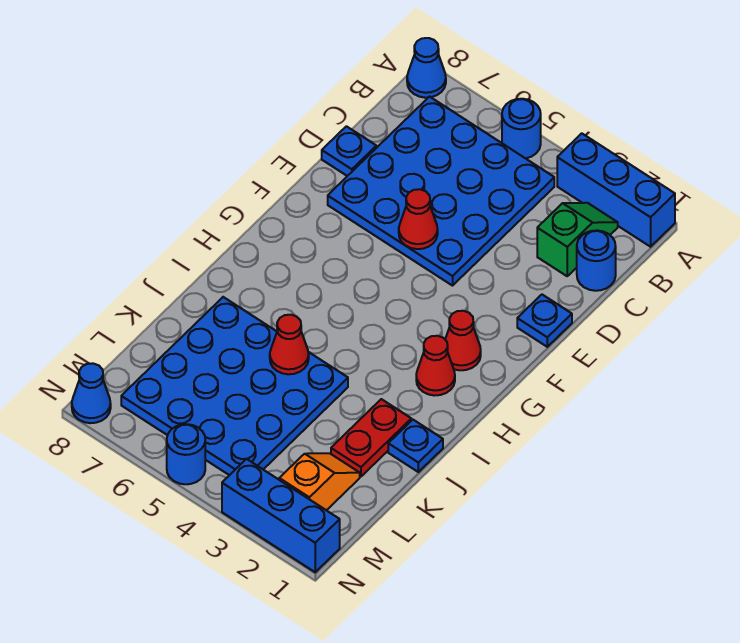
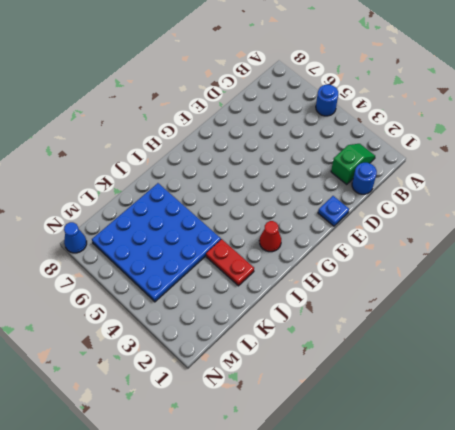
red plate J2:J3 level 1 -> red plate J2:K2 level 1
none -> blue brick A1:A3 level 1
none -> blue cone A8 level 1
none -> blue plate B4:E7 level 1

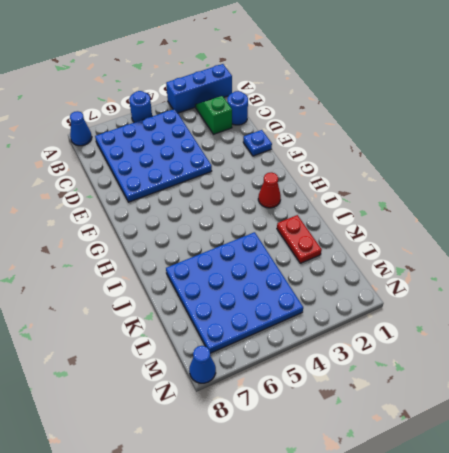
none -> blue plate D8 level 1
none -> red cone G2 level 1
none -> blue plate J1 level 1

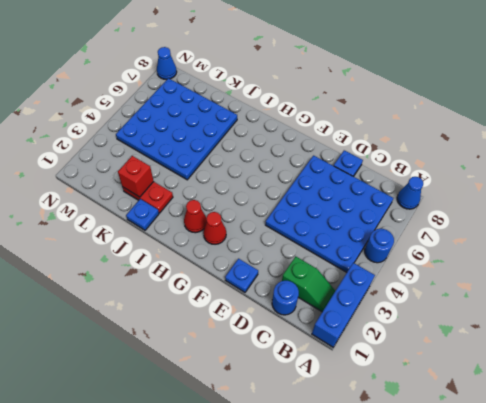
red brick K2 level 2 -> none
none -> orange slope L2:M2 level 1 top M
none -> blue brick N1:N3 level 1
none -> blue round brick N5 level 1

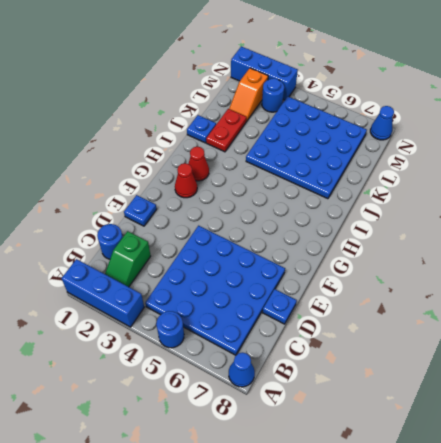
blue round brick M3 level 1 -> blue round brick N5 level 1
none -> red cone E5 level 2
none -> red cone J5 level 2

